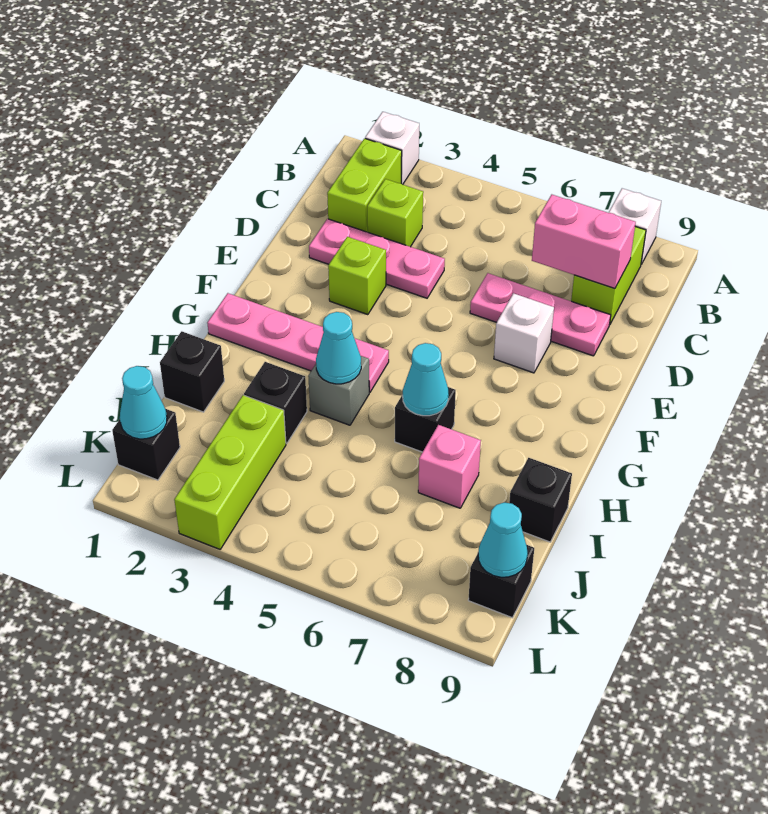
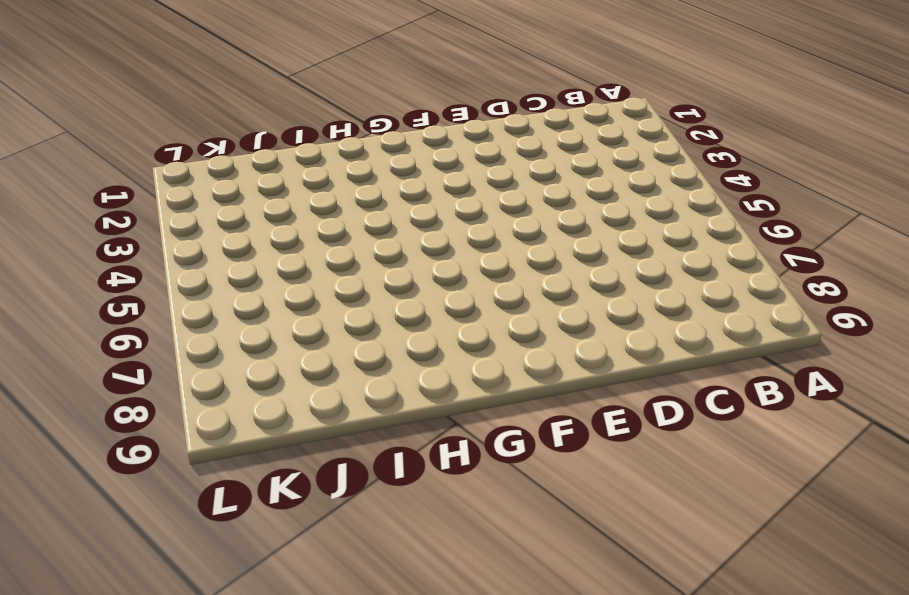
none -> white brick A2 level 1
none -> white brick A8 level 1
none -> lime brick B2:C2 level 1

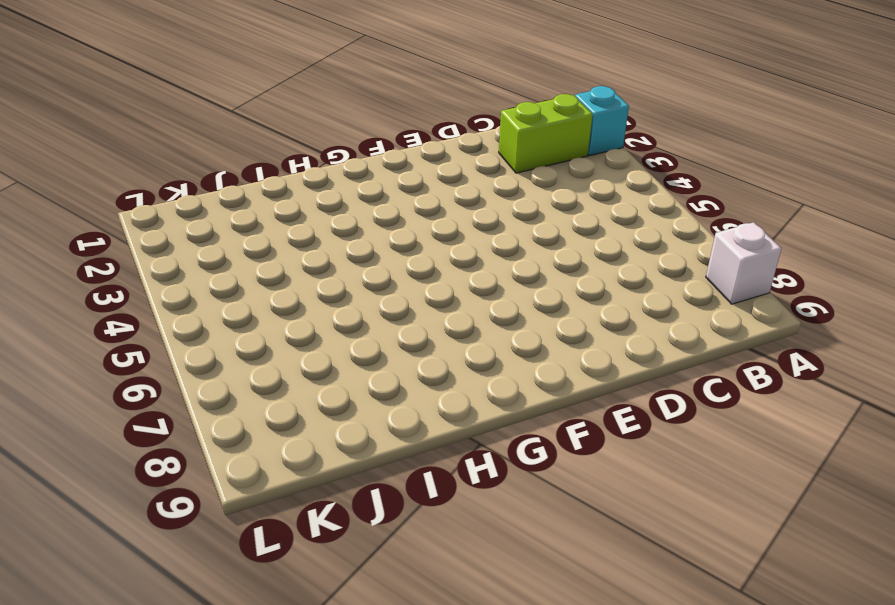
cyan brick A2 level 1 -> white brick A2 level 1
none -> lime brick B8:C8 level 1
none -> lime brick C3 level 1
none -> pink plate D2:D4 level 1

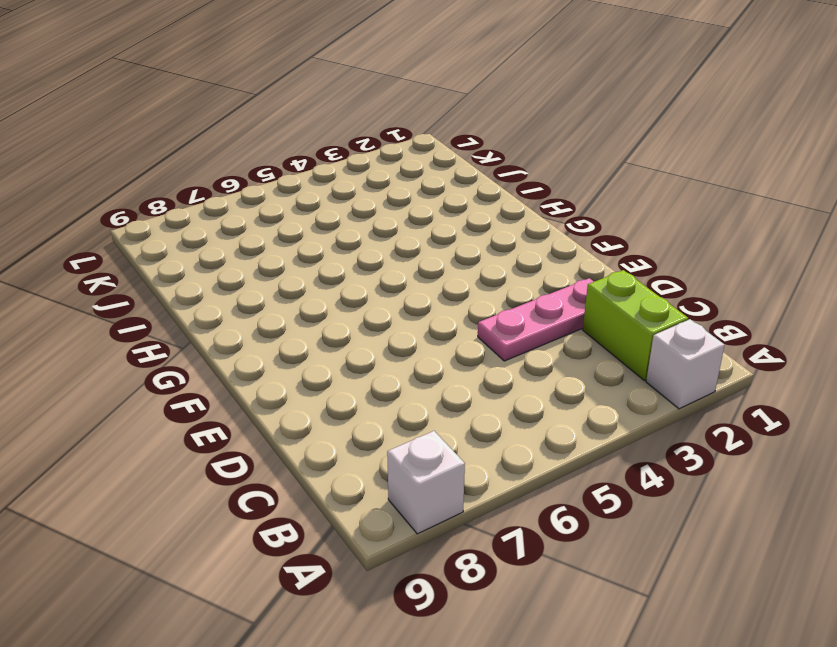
none -> lime brick B8:C8 level 1
none -> lime brick C3 level 1
none -> pink plate D6:D8 level 1

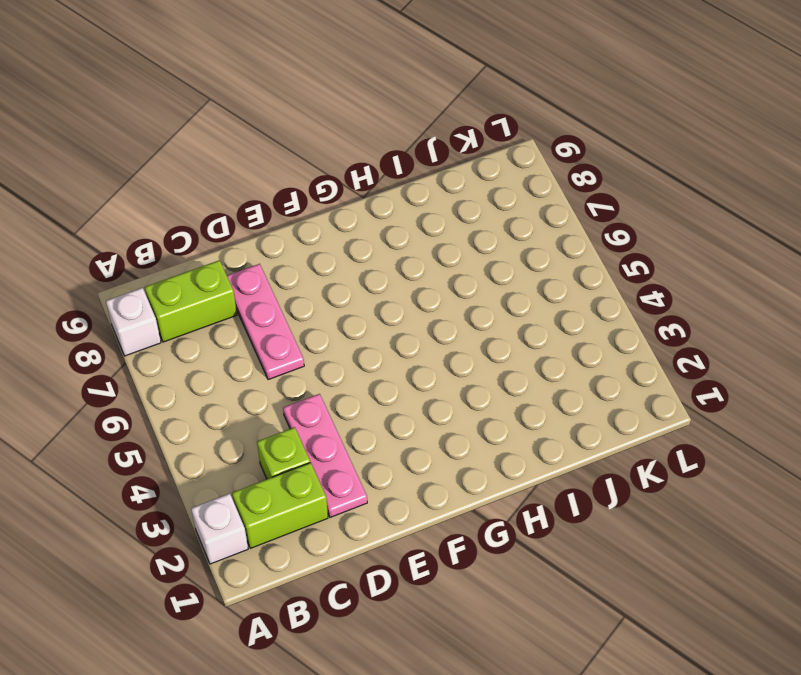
none -> lime brick E3 level 1
none -> white brick E7 level 1
none -> pink plate G1:G4 level 1

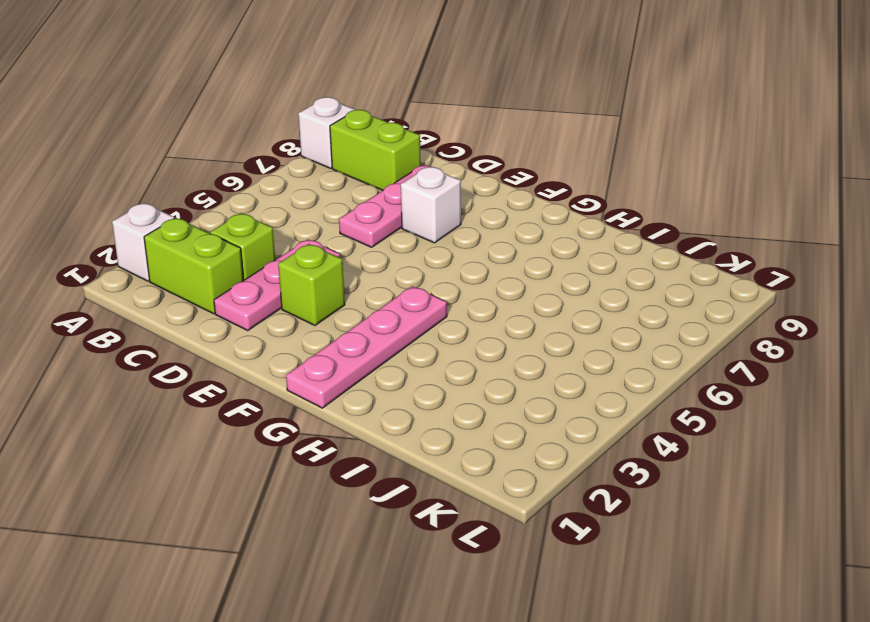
none -> grey brick H4 level 1
none -> black brick H6 level 1
none -> black brick I1 level 1

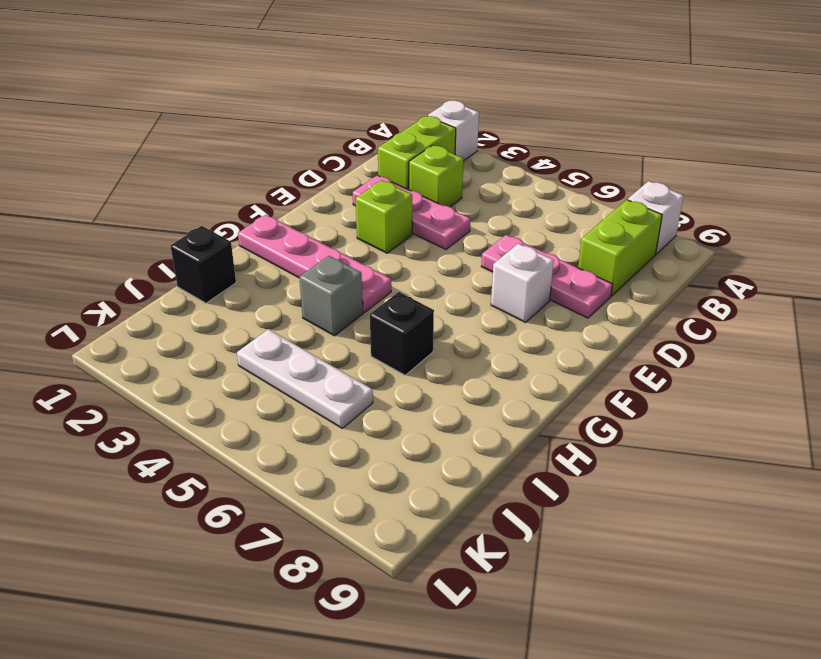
white plate J4:J6 level 1 -> none
none -> black brick I3 level 1
none -> pink brick I7 level 1
none -> black brick I9 level 1

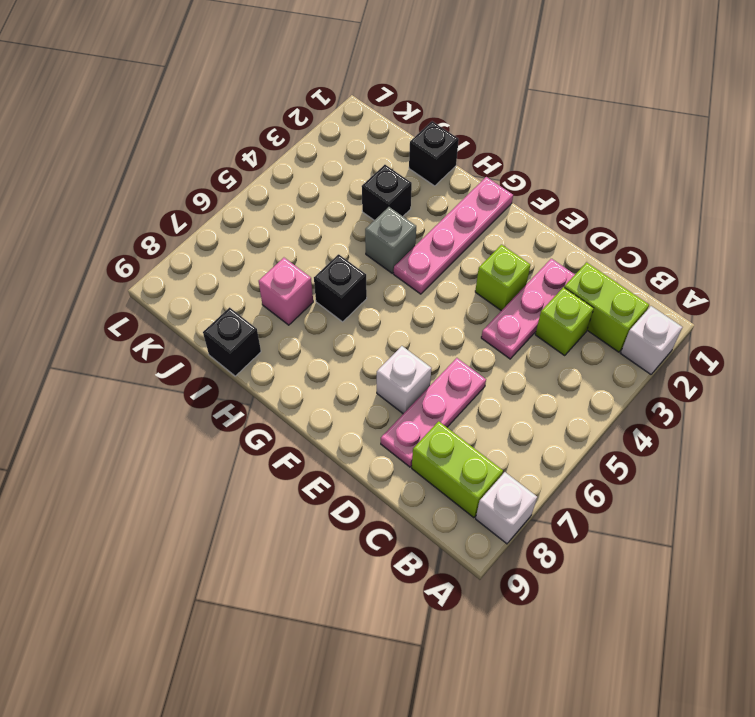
none -> lime brick J3:L3 level 1
none -> black brick K1 level 1
none -> black brick K9 level 1

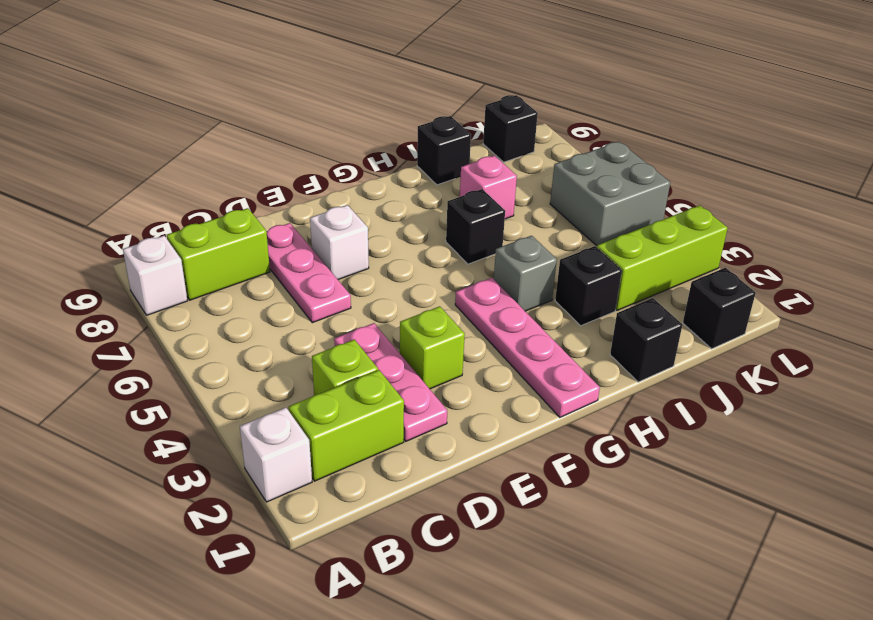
grey brick K5:L6 level 1 -> none
none -> pink brick C7:C8 level 2
none -> cyan cone H4 level 2
none -> cyan cone H6 level 2

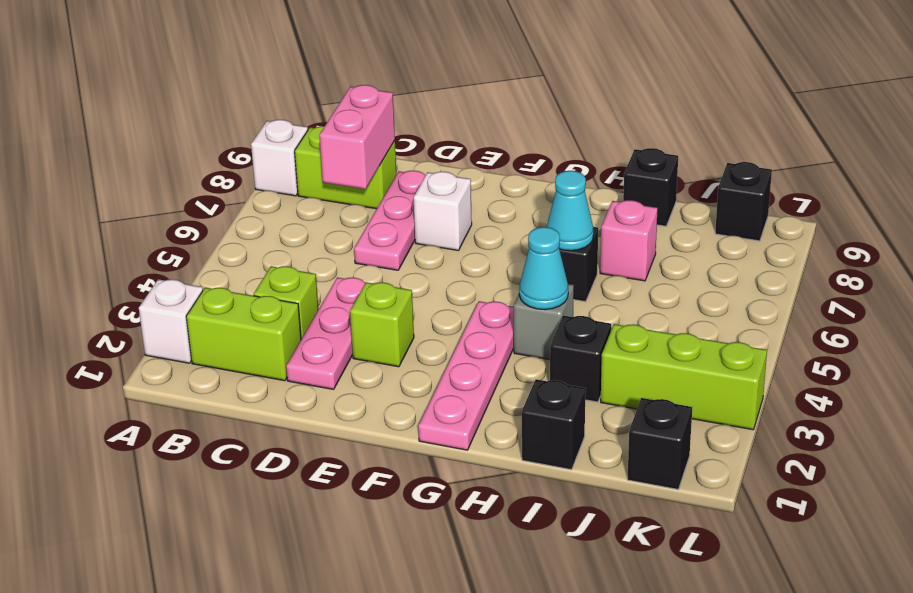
none -> cyan cone K1 level 2
none -> cyan cone K9 level 2

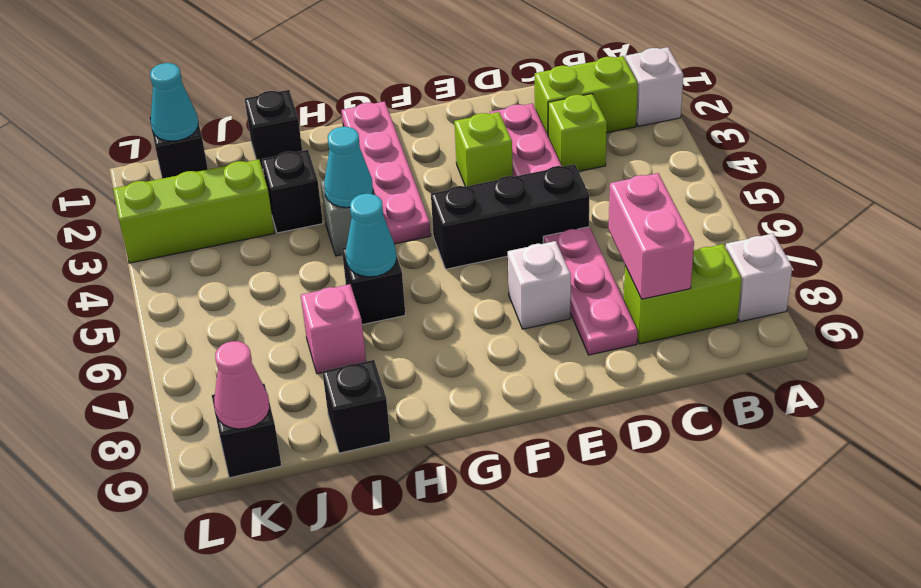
black brick D5:F5 level 1 -> none
pink cone K9 level 2 -> cyan cone K9 level 2

